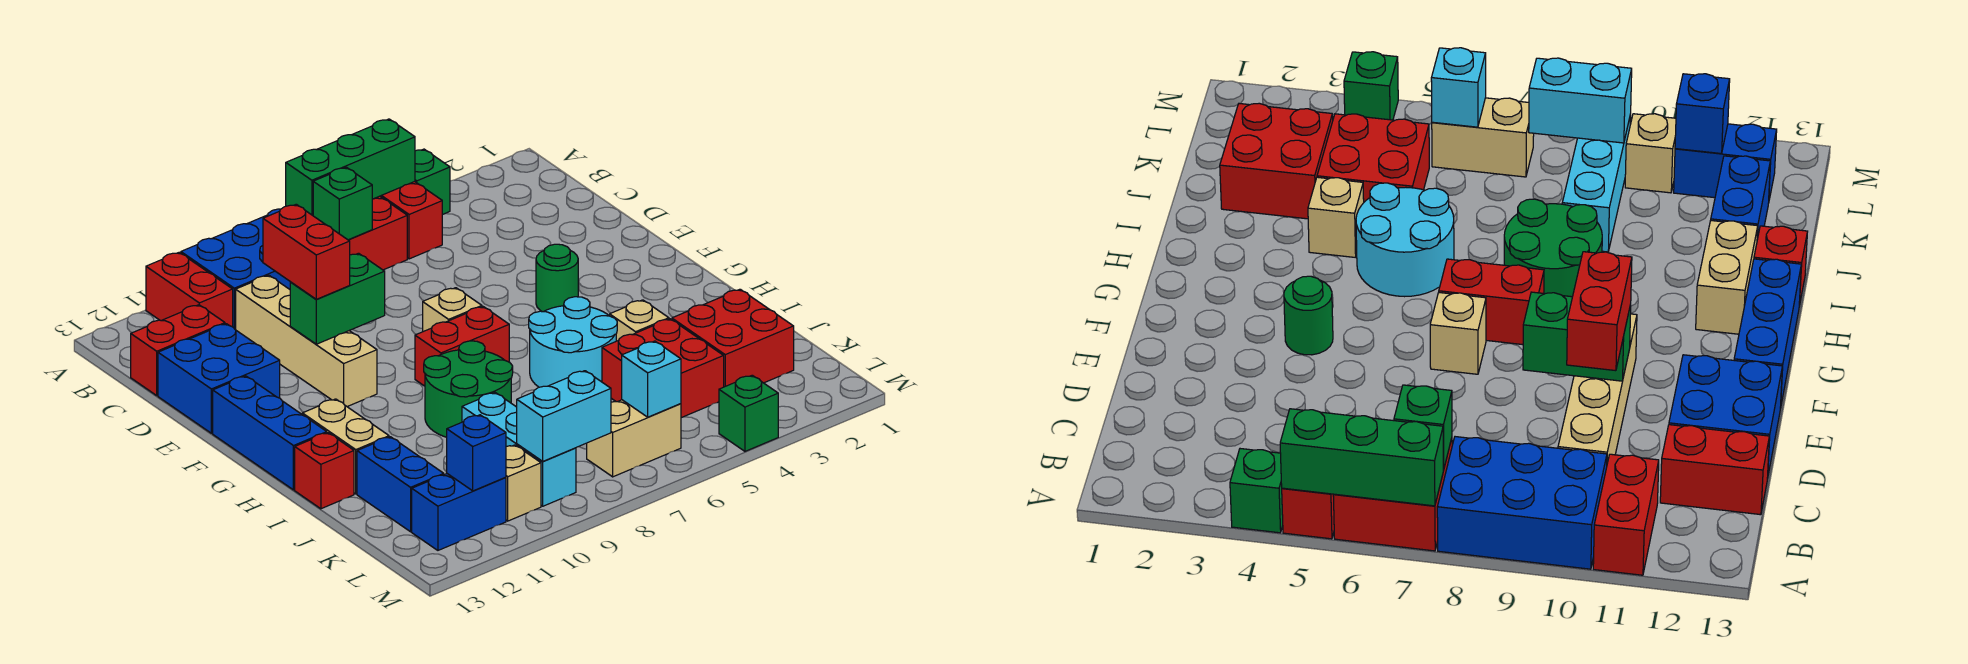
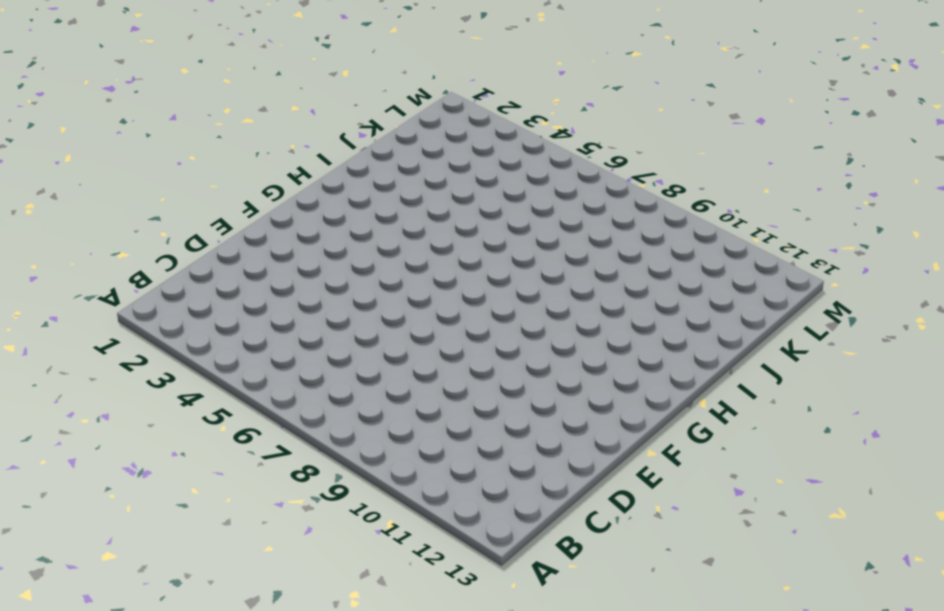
none -> green brick A4 level 1
none -> red brick A5:B5 level 1
none -> red brick A6:B7 level 1
none -> blue brick A8:B10 level 1

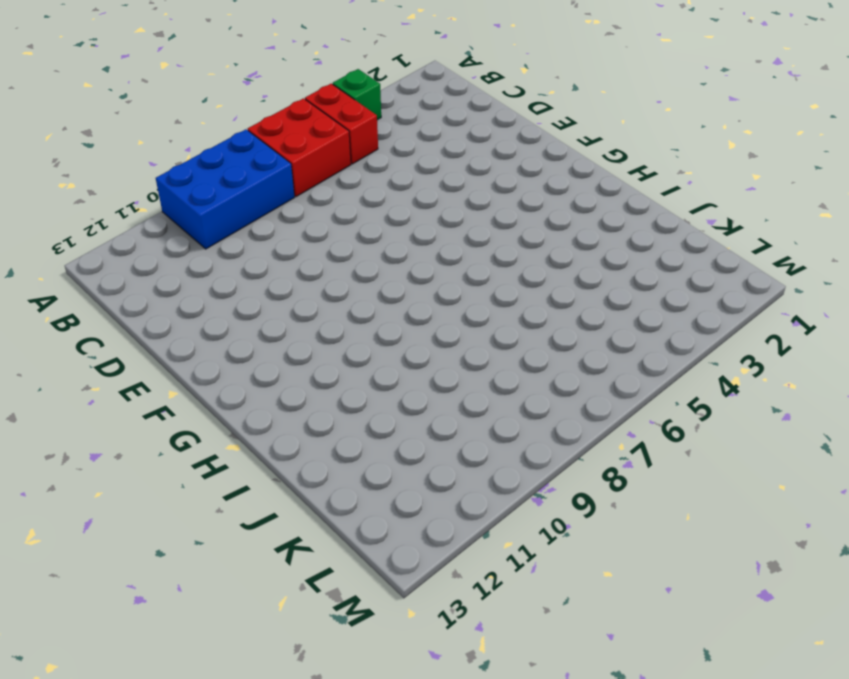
none -> red brick A11:B11 level 1
none -> tan brick C10:F10 level 1
none -> red brick C12:C13 level 1
none -> blue brick D12:E13 level 1

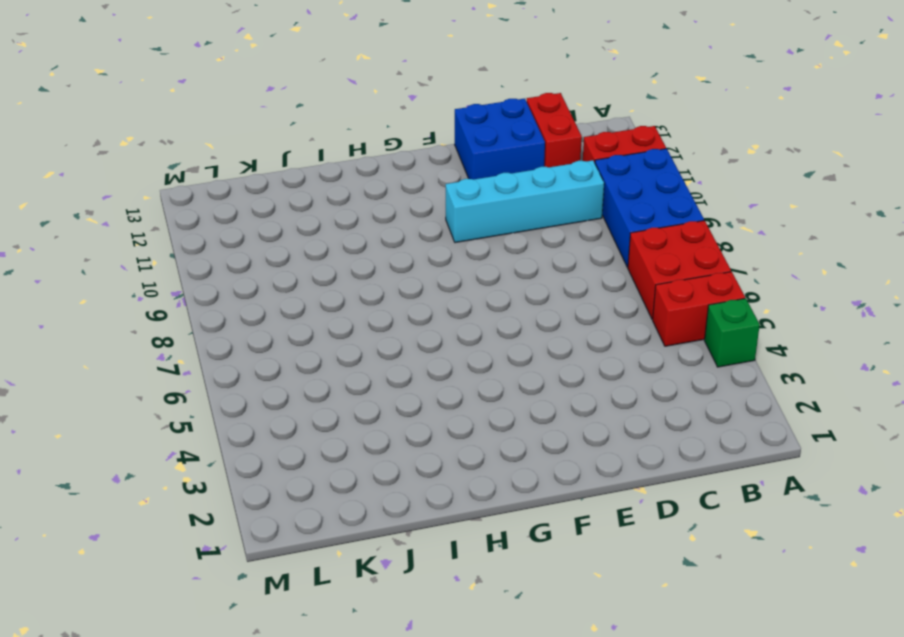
cyan brick C10:F10 level 1 -> tan brick C10:F10 level 1
none -> green round brick F4 level 1
none -> tan brick F7 level 1
none -> blue brick F13:H13 level 1
none -> red brick G7:G8 level 1

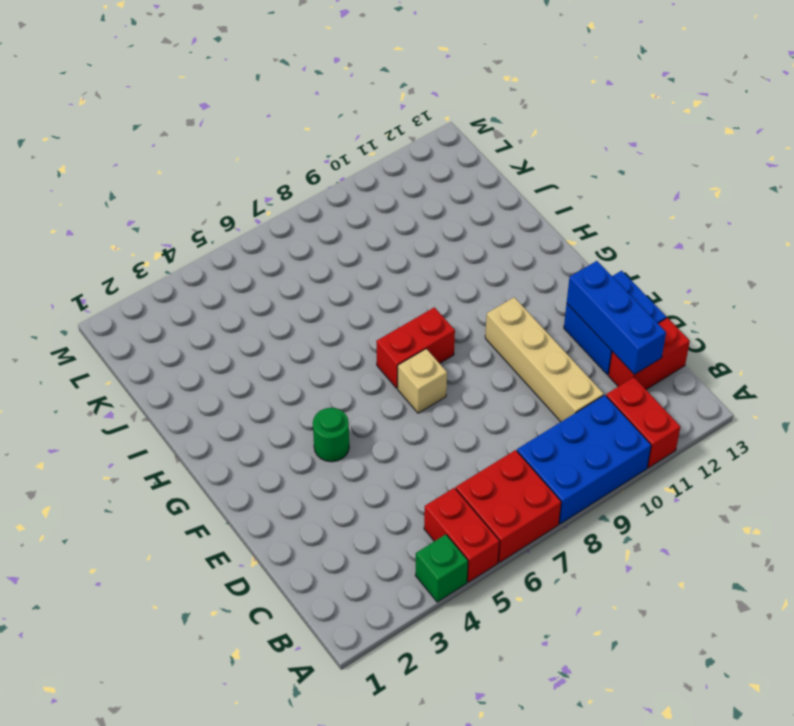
blue brick C12:E12 level 2 -> blue brick F13:H13 level 1
none -> cyan round brick H5:I6 level 1
none -> green round brick H8:I9 level 1
none -> tan brick H12:I12 level 1
none -> tan brick I4 level 1

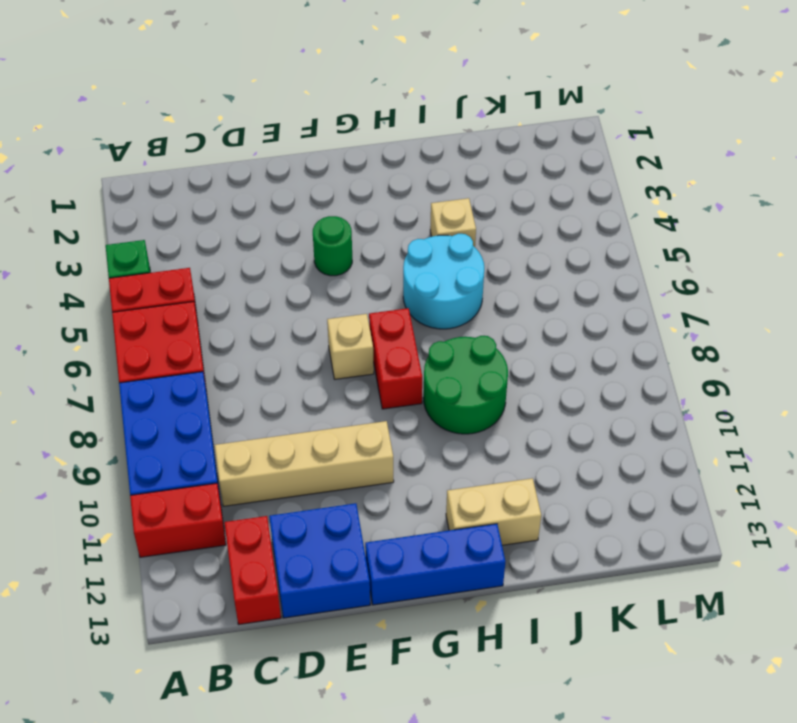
none -> red brick I13 level 1
none -> red brick J2:K3 level 1
none -> red brick J4:K5 level 1
none -> cyan brick J9:L9 level 1

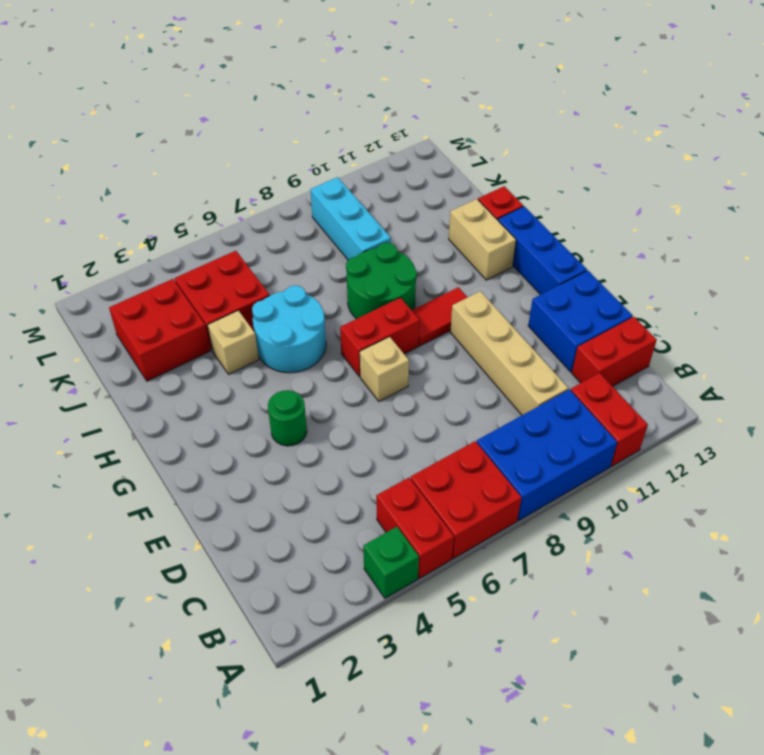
red tile G9:G10 level 1 -> none
none -> blue brick J12:K12 level 1
none -> tan brick L6:L7 level 1
none -> tan brick L10 level 1
none -> blue brick L11:L12 level 1

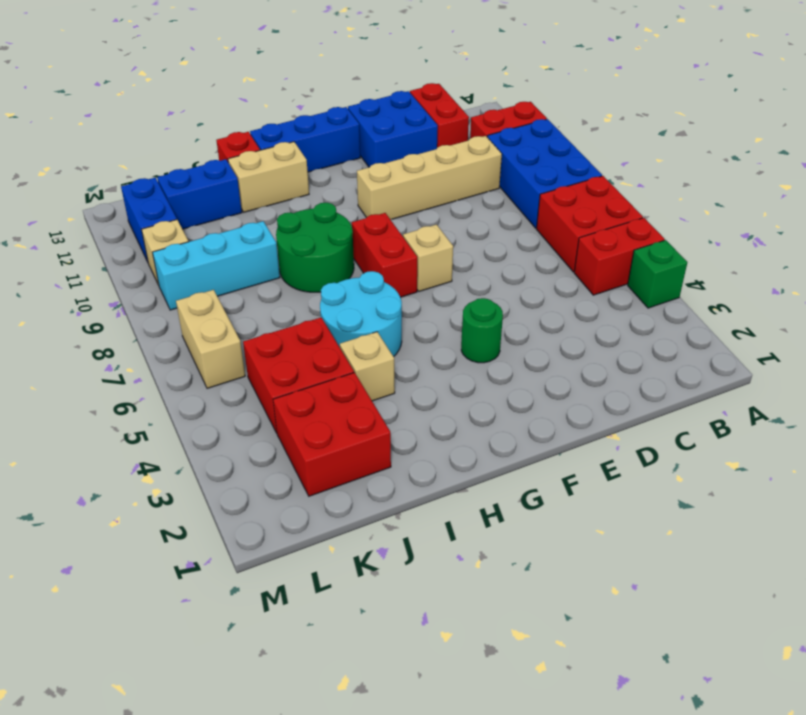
none -> green brick M4 level 1
none -> green brick A5:A7 level 2
none -> green brick B7 level 2
none -> green brick E9:E10 level 2

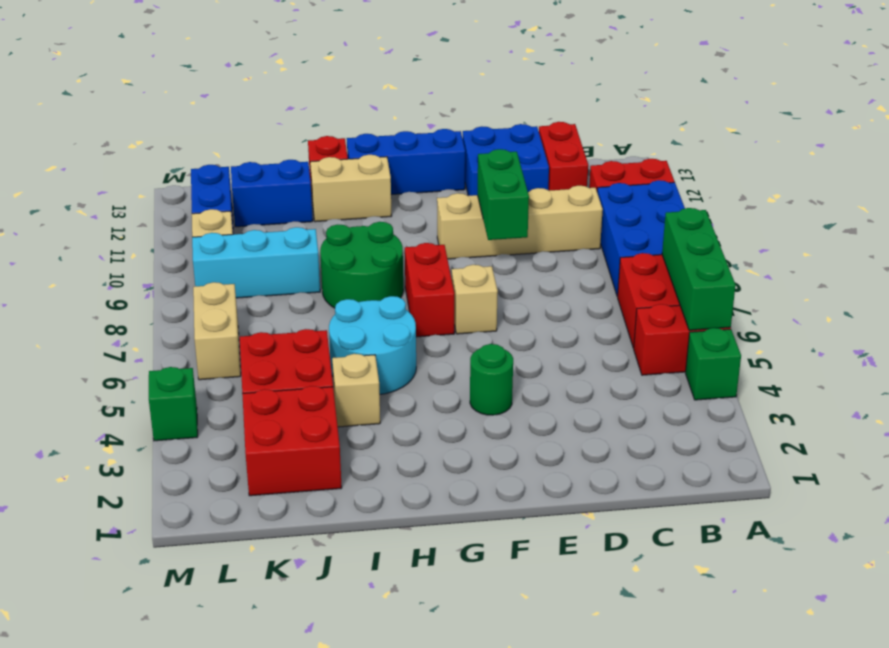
none -> green brick B7 level 2
none -> cyan brick L6 level 2
none -> cyan brick L8:L9 level 2
none -> blue brick L11 level 2

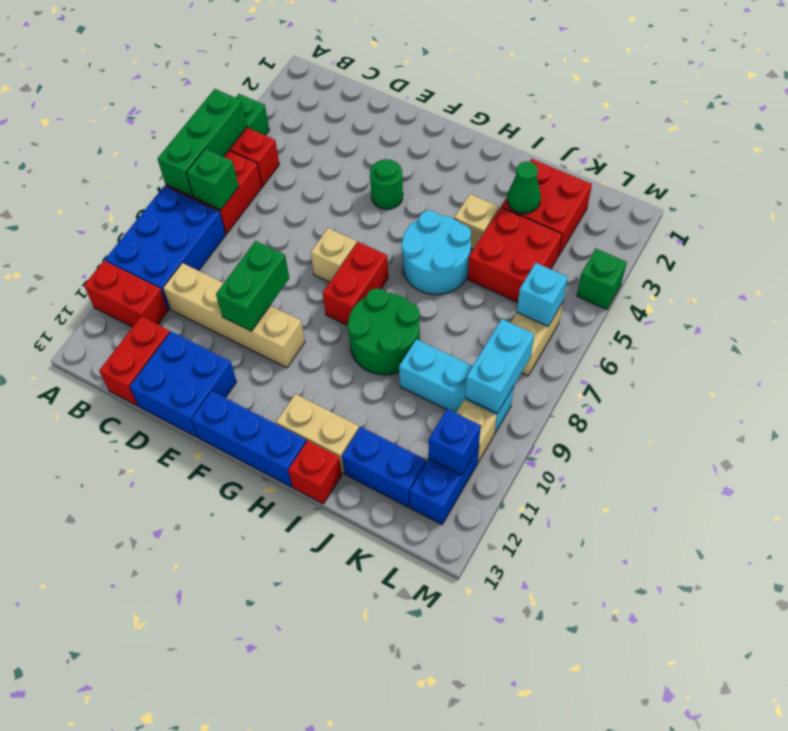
green cone J3 level 2 -> none
none -> red brick D10:E10 level 3

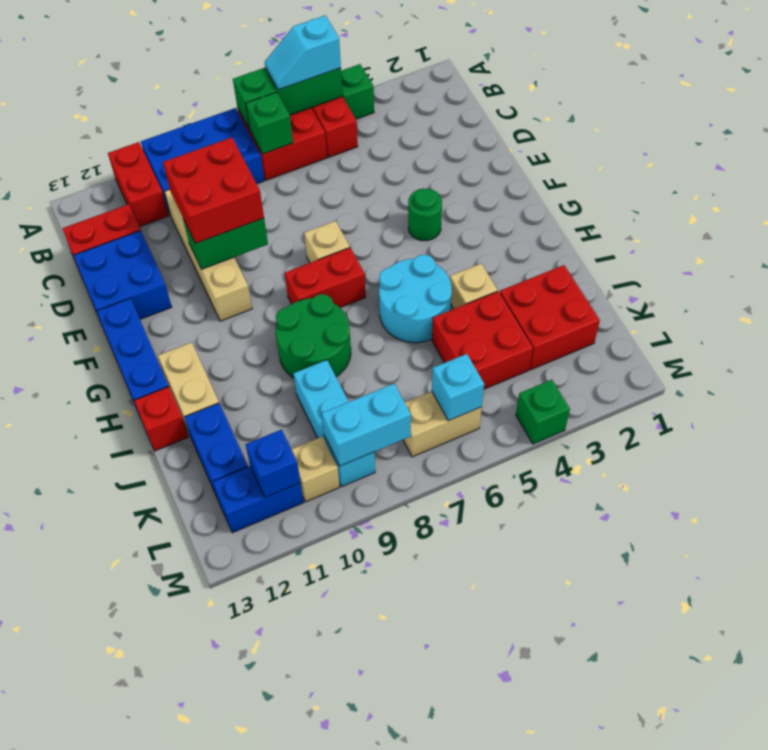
cyan slope A5:A6 level 3 top 5 -> none
red brick D9:E10 level 3 -> red brick D10:E10 level 3

